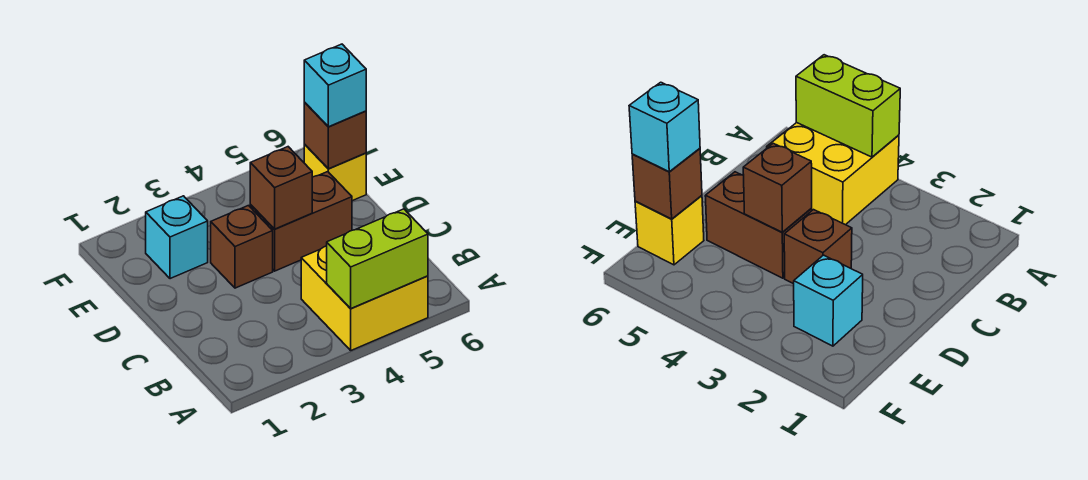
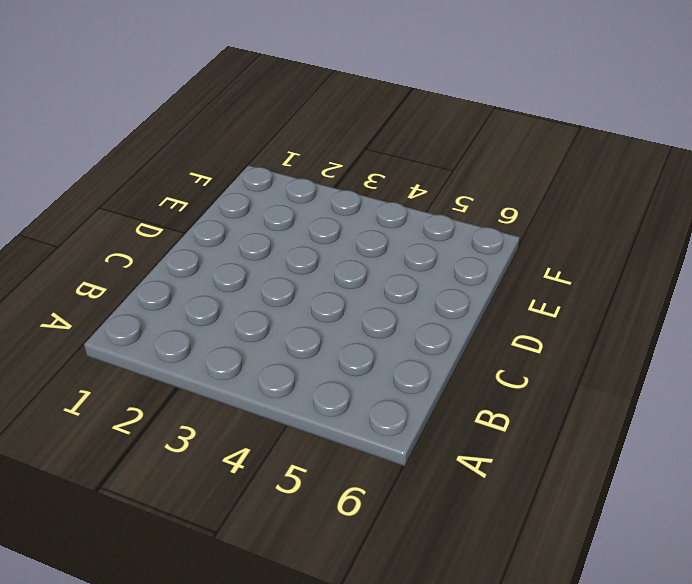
none -> yellow brick A4:B5 level 1
none -> brown brick D3 level 1

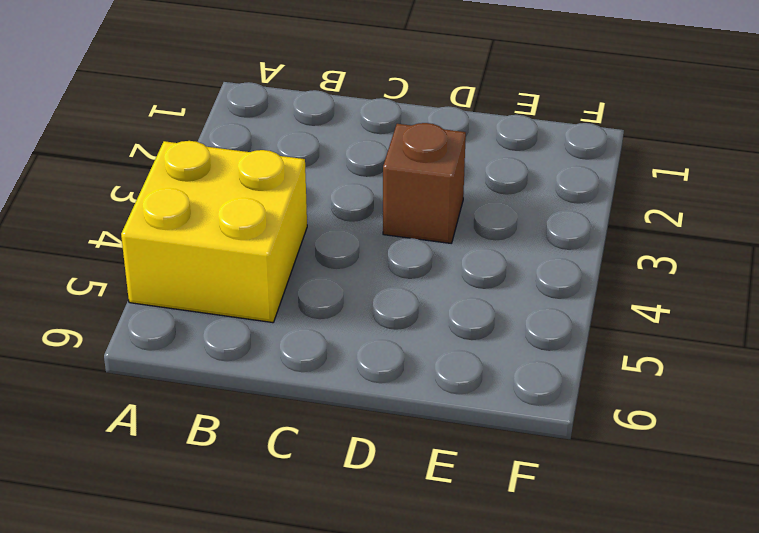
none -> brown brick D4:D5 level 1
none -> cyan brick E2 level 1

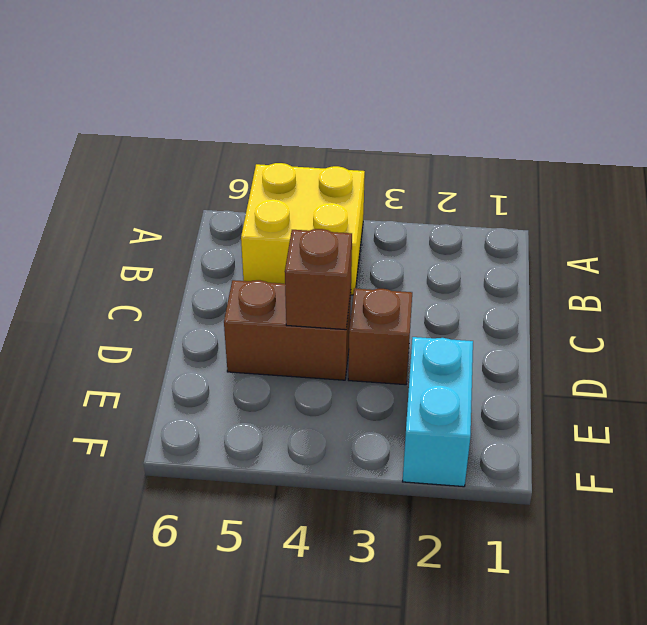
cyan brick E2:F2 level 1 -> cyan brick E2 level 1
none -> yellow brick E6 level 1
none -> lime brick A4:A5 level 2

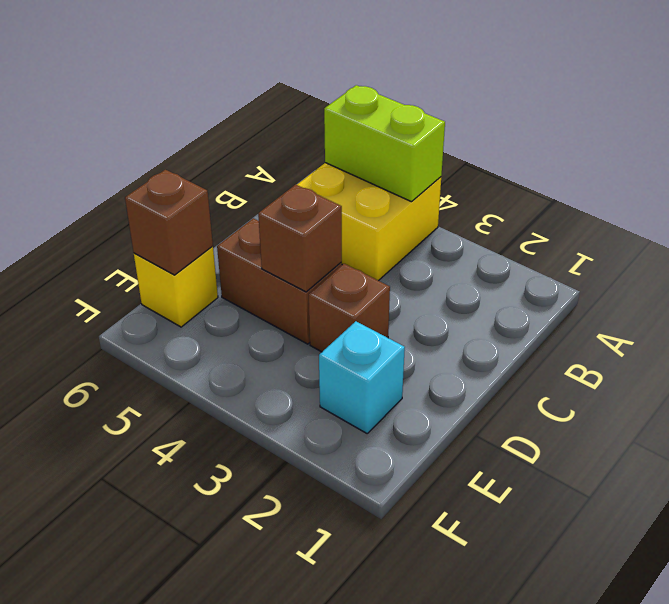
none -> cyan brick E6 level 3

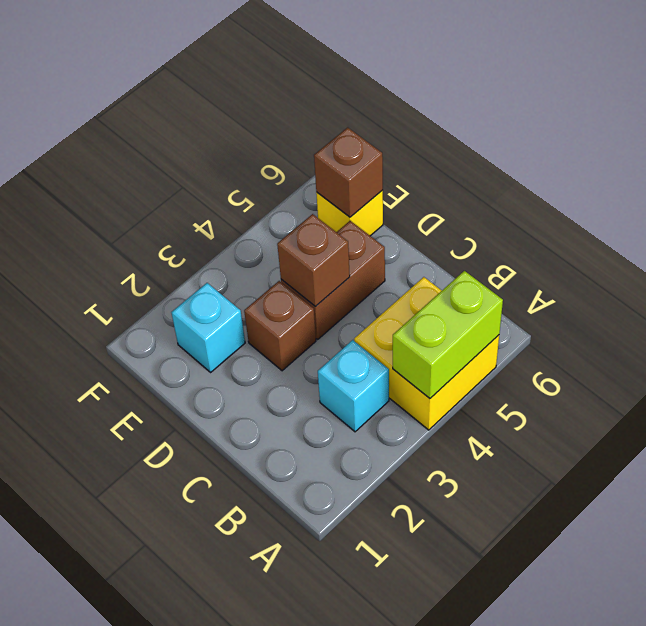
cyan brick B3 level 1 -> cyan brick E6 level 3

